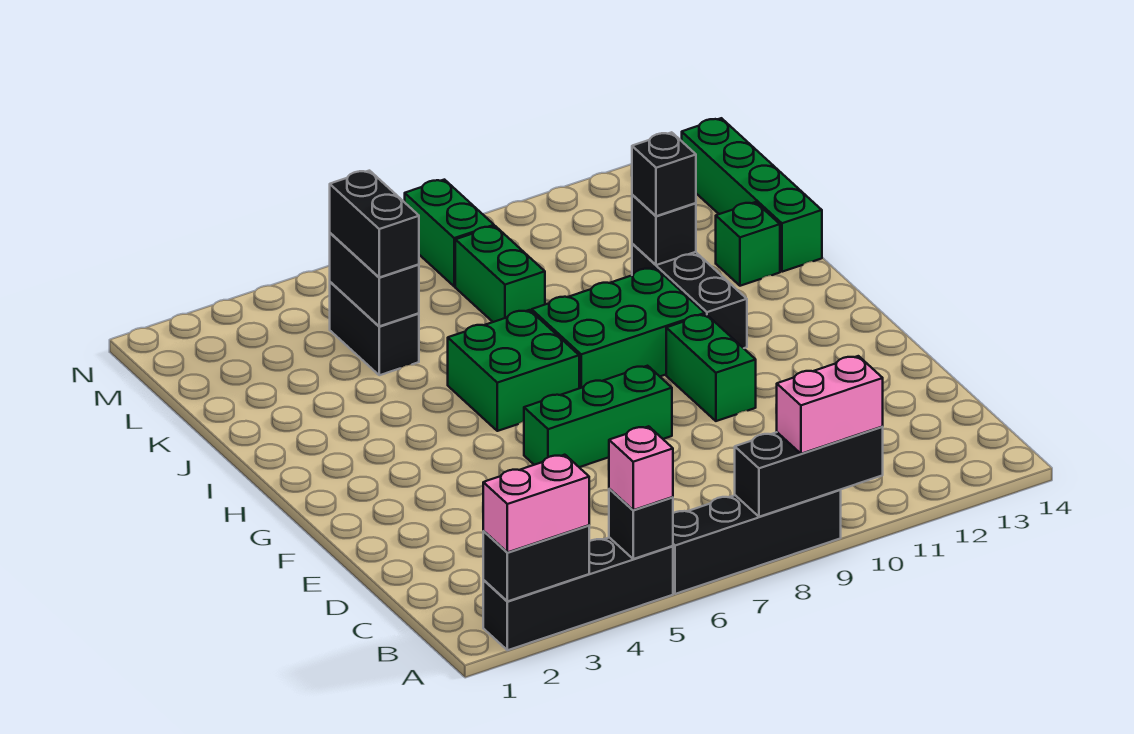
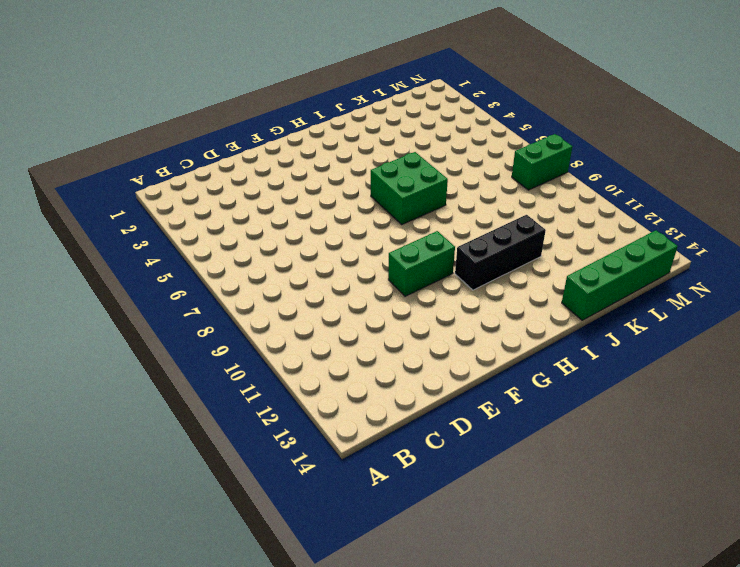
none -> black brick A2:A5 level 1
none -> black brick A6:A9 level 1
none -> green brick F6:F8 level 1

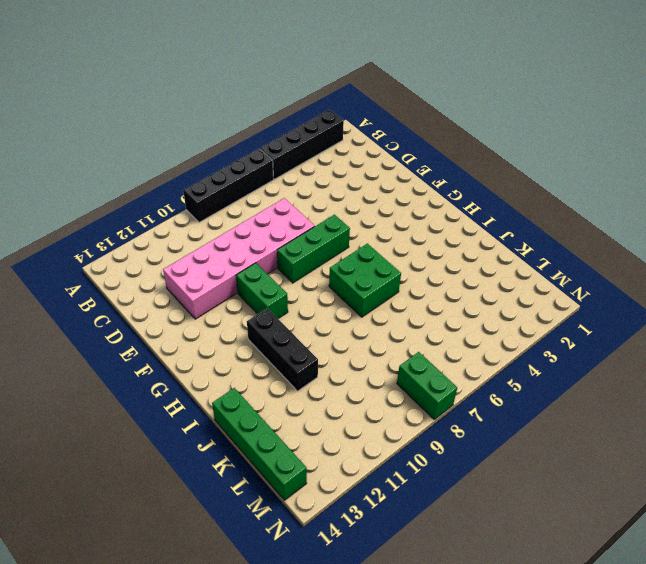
pink brick D7:E12 level 1 -> none
none -> green brick H8:I10 level 1
none -> green brick J13 level 1
none -> black brick K5:L5 level 1

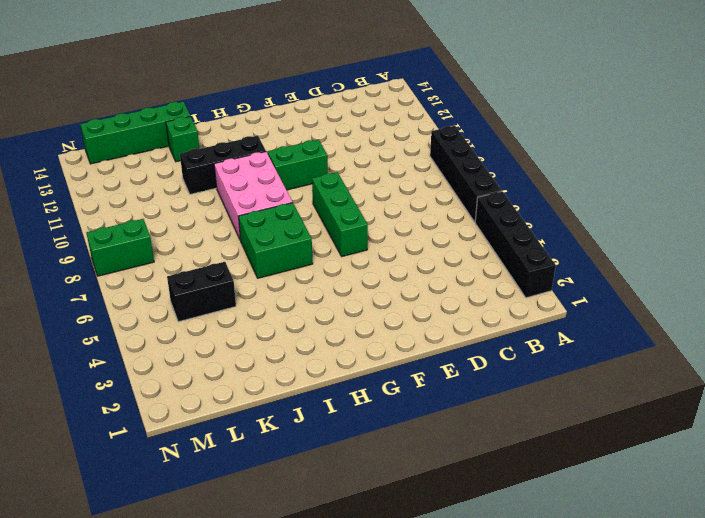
pink brick H8:I10 level 1 -> green brick H8:I10 level 1
none -> green brick K8:L8 level 1
none -> black brick A2:A3 level 2
none -> black brick A5 level 2

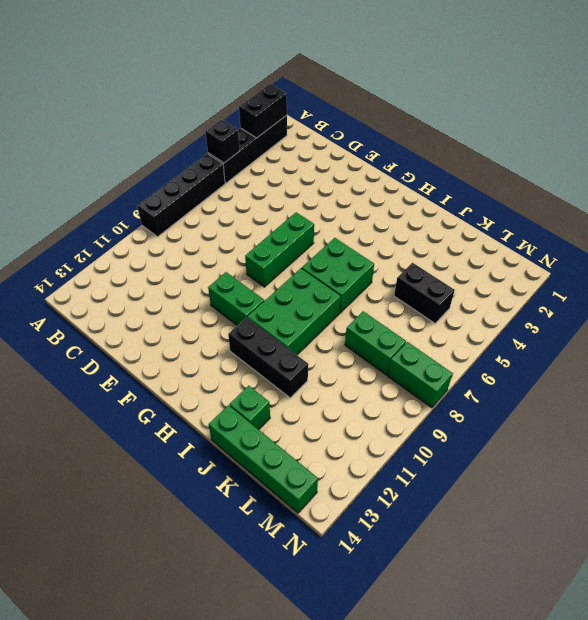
none -> black brick A8:A10 level 2
none -> black brick J11 level 2
none -> black brick K5:L5 level 2

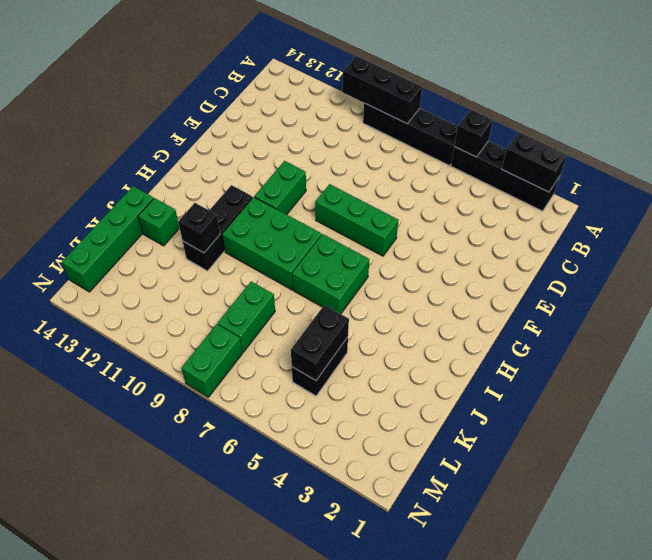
none -> pink brick A2:A3 level 3
none -> pink brick A5 level 3
none -> pink brick A9:A10 level 3

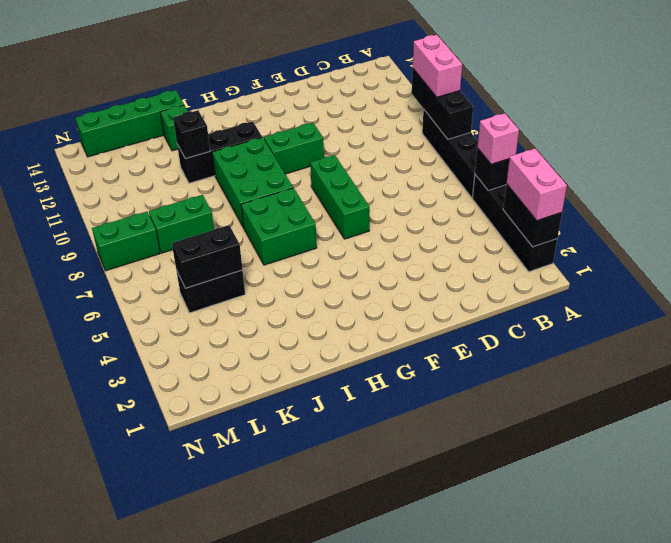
none -> black brick J11 level 3
none -> black brick K5:L5 level 3

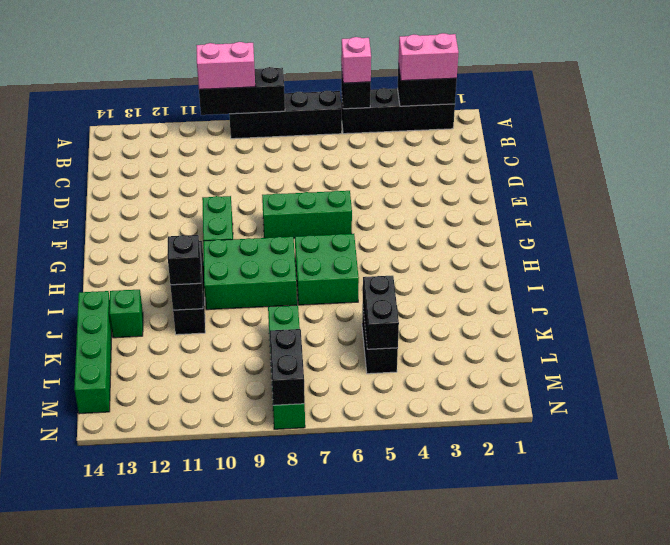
black brick M8:N8 level 2 -> black brick K5:L5 level 3

